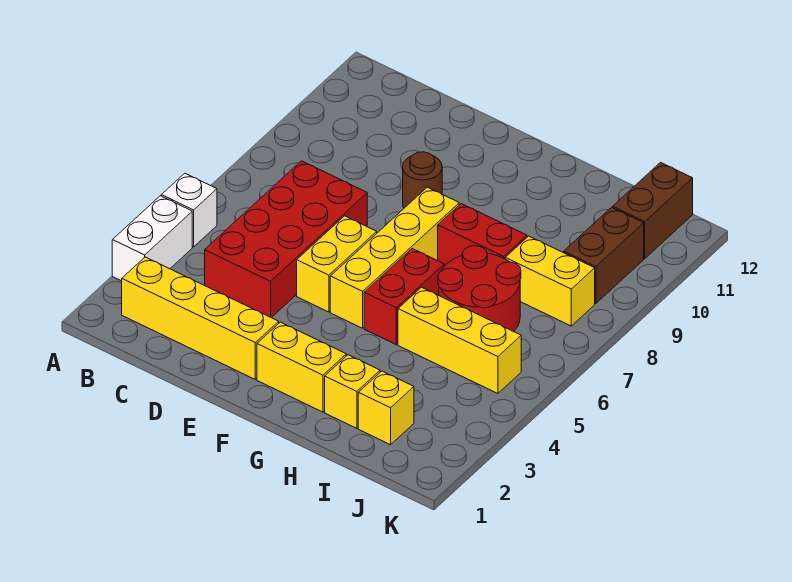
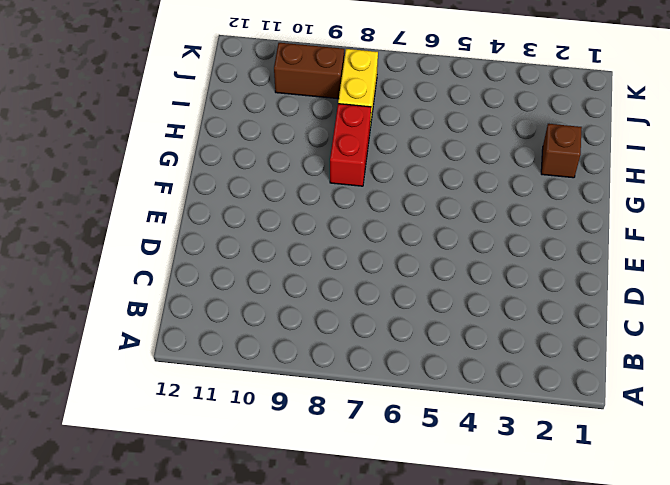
brown brick H2 level 1 -> yellow brick H2 level 1
none -> white brick A3:A4 level 1
none -> white brick A5 level 1
none -> yellow brick B2:E2 level 1

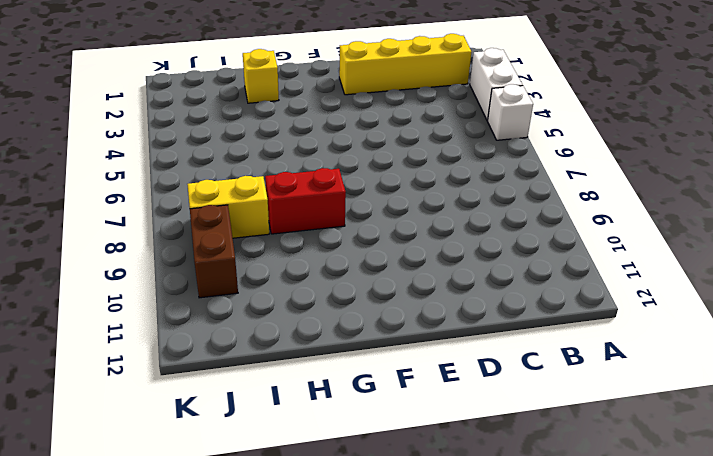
none -> red brick C4:D7 level 1
none -> yellow brick E5:E6 level 1
none -> brown round brick E9 level 1

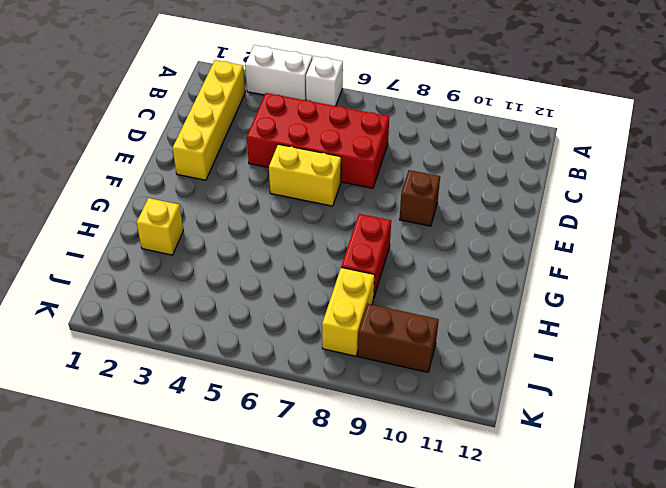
brown brick E9 level 1 -> brown round brick E9 level 1
none -> yellow brick F2:G2 level 1
none -> yellow brick F5:F8 level 1
none -> red brick G5:G6 level 1

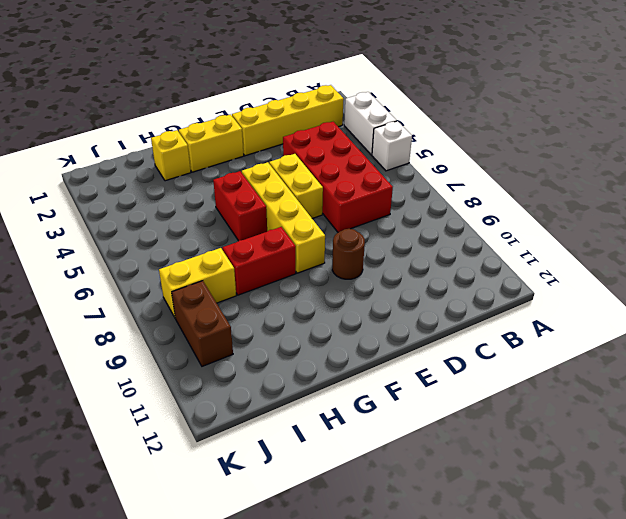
none -> yellow brick H5:J5 level 1
none -> red round brick H6:I7 level 1
none -> yellow brick I2 level 1

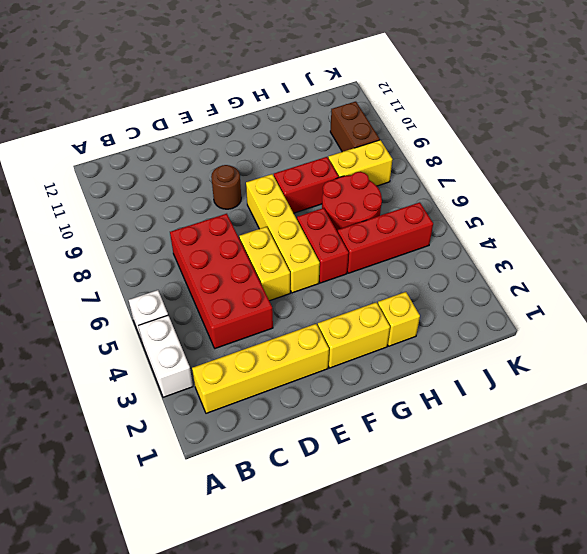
red brick H5:J5 level 1 -> yellow brick H5:J5 level 1
none -> yellow brick I2 level 1
none -> brown brick J11:J12 level 1

